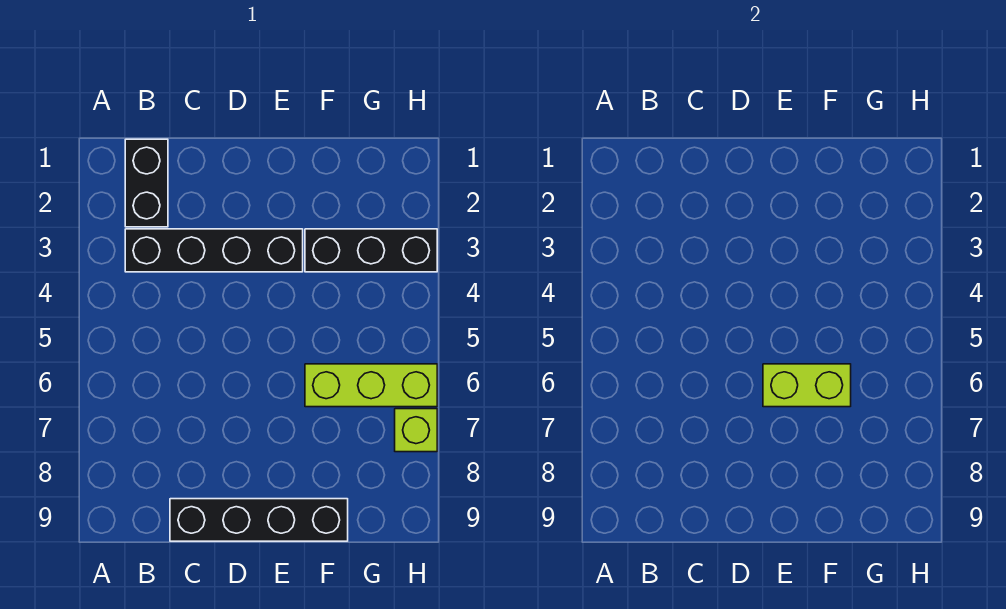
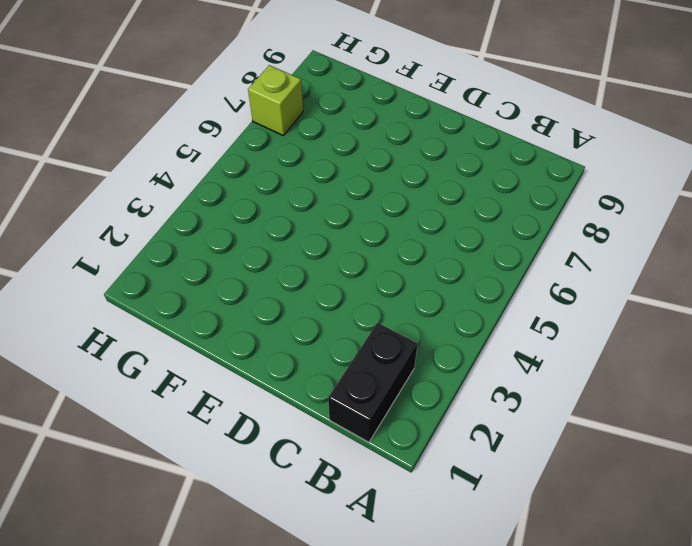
none -> black brick B3:E3 level 1
none -> black brick C9:F9 level 1

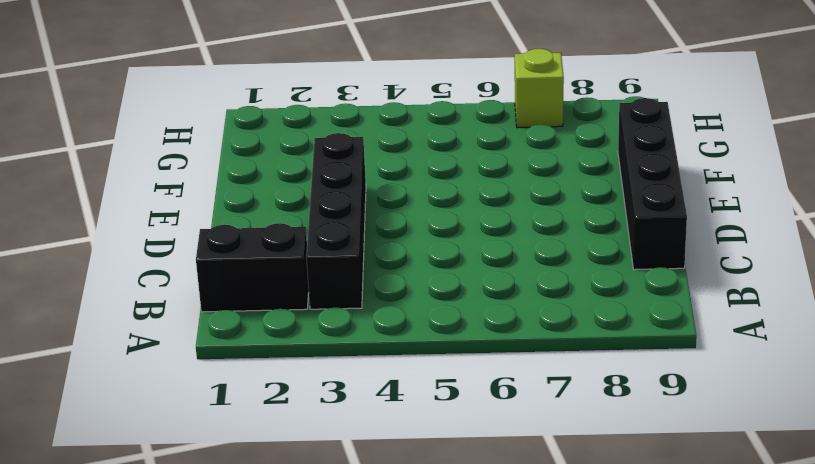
none -> black brick F3:H3 level 1
none -> lime brick F6:H6 level 1

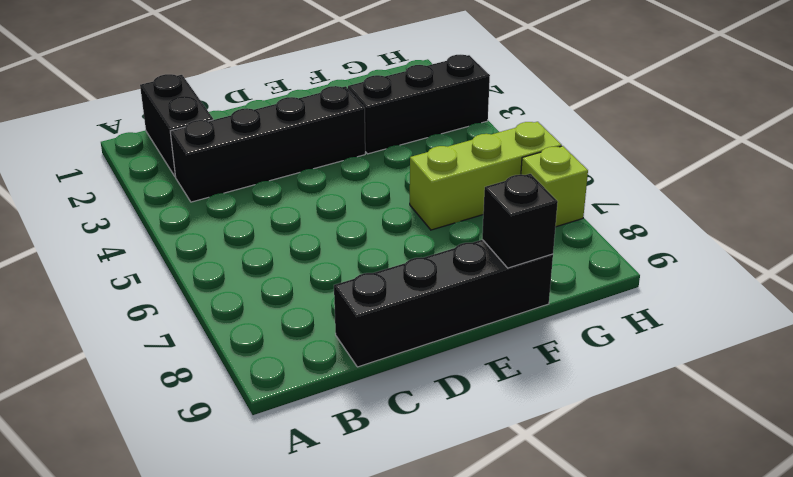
black brick F9 level 2 -> none
none -> lime brick E6:F6 level 2

